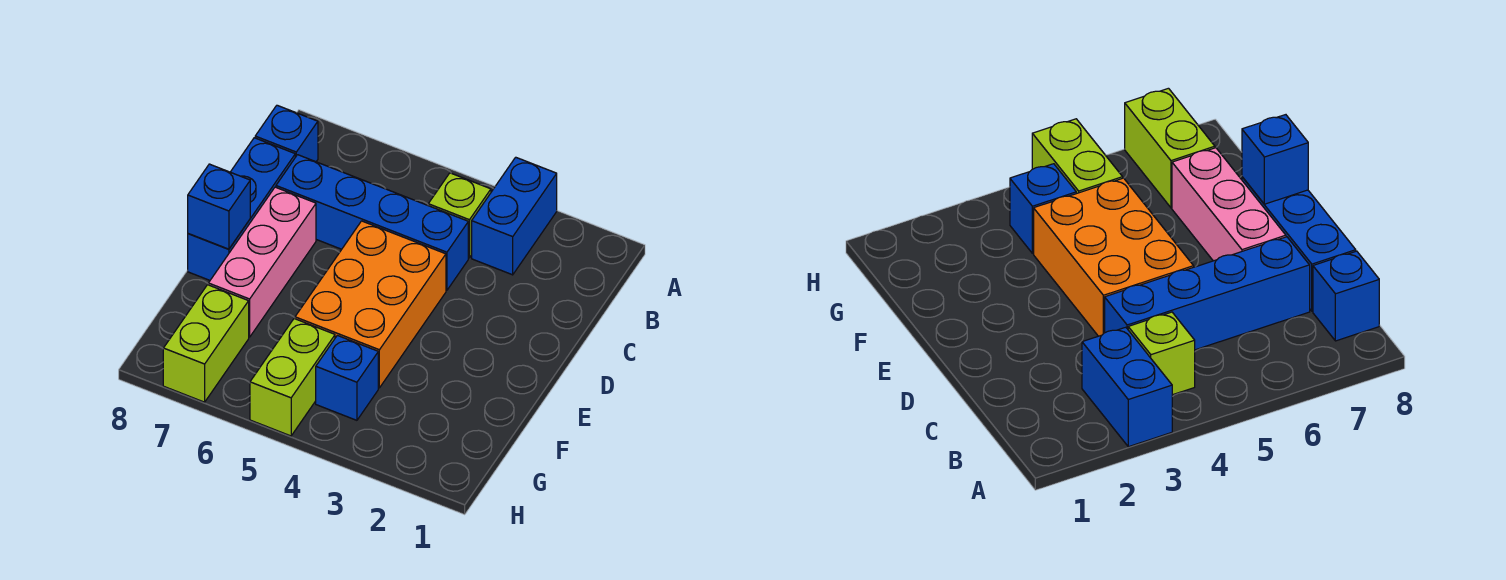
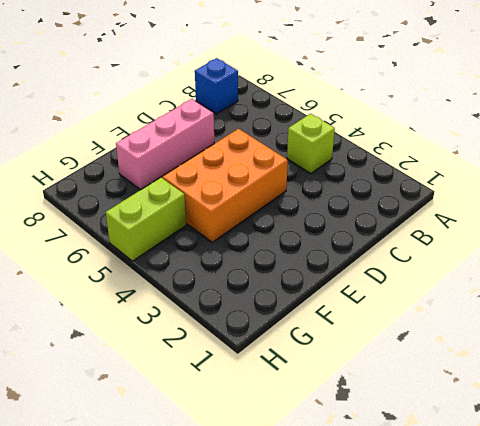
none -> blue brick A3:B3 level 1
none -> blue brick C4:C7 level 1

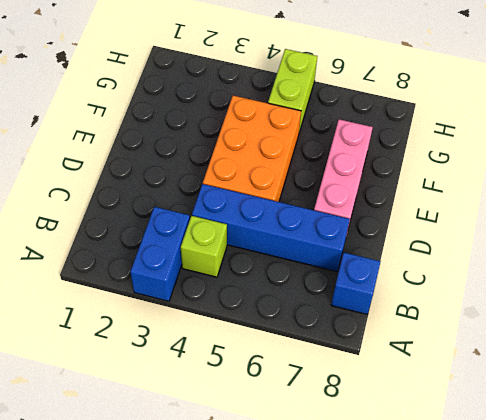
none -> blue brick C8:E8 level 1
none -> blue brick G4 level 1

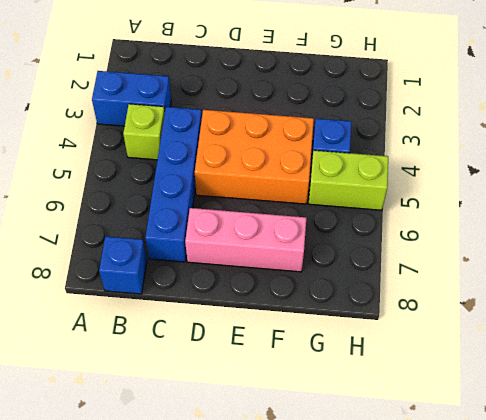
none -> blue brick C8:E8 level 1
none -> lime brick G7:H7 level 1

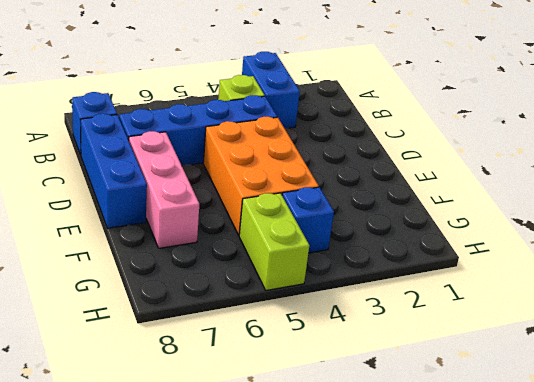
none -> lime brick G7:H7 level 1
none -> blue brick E8 level 2

